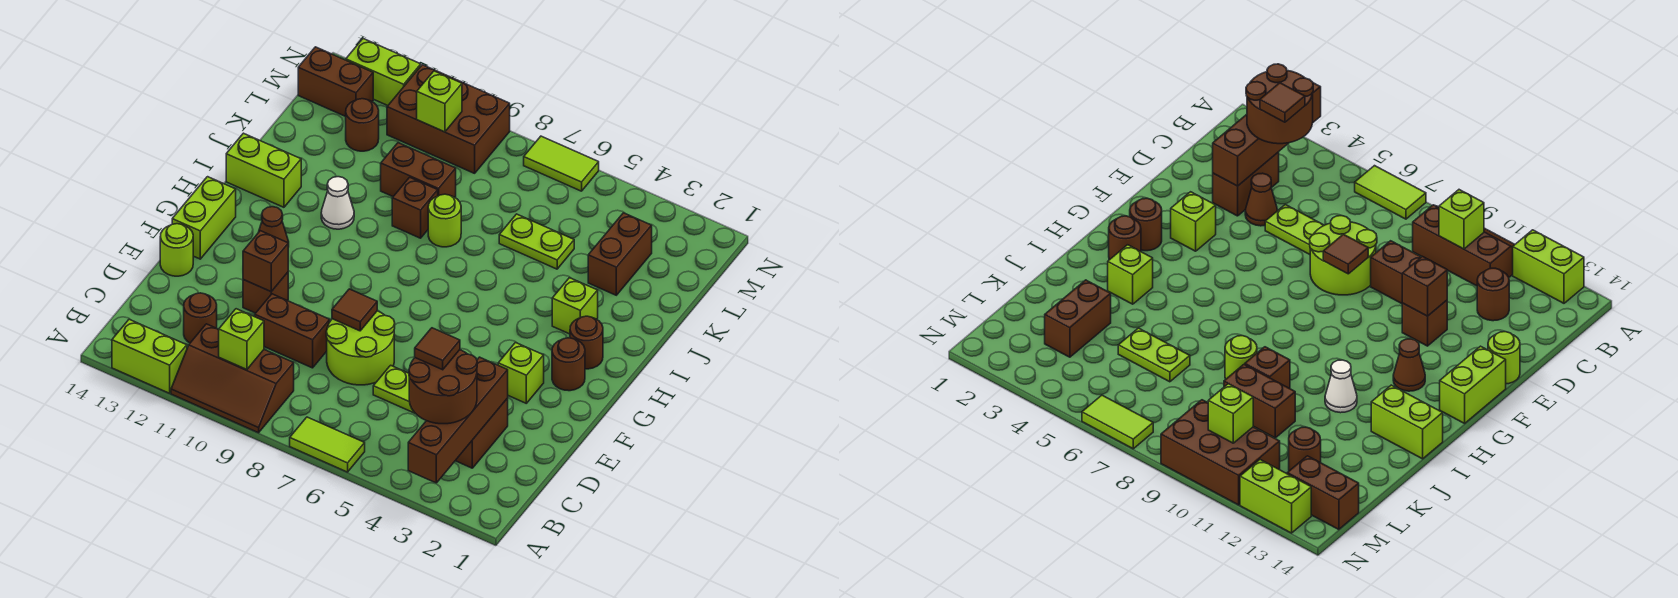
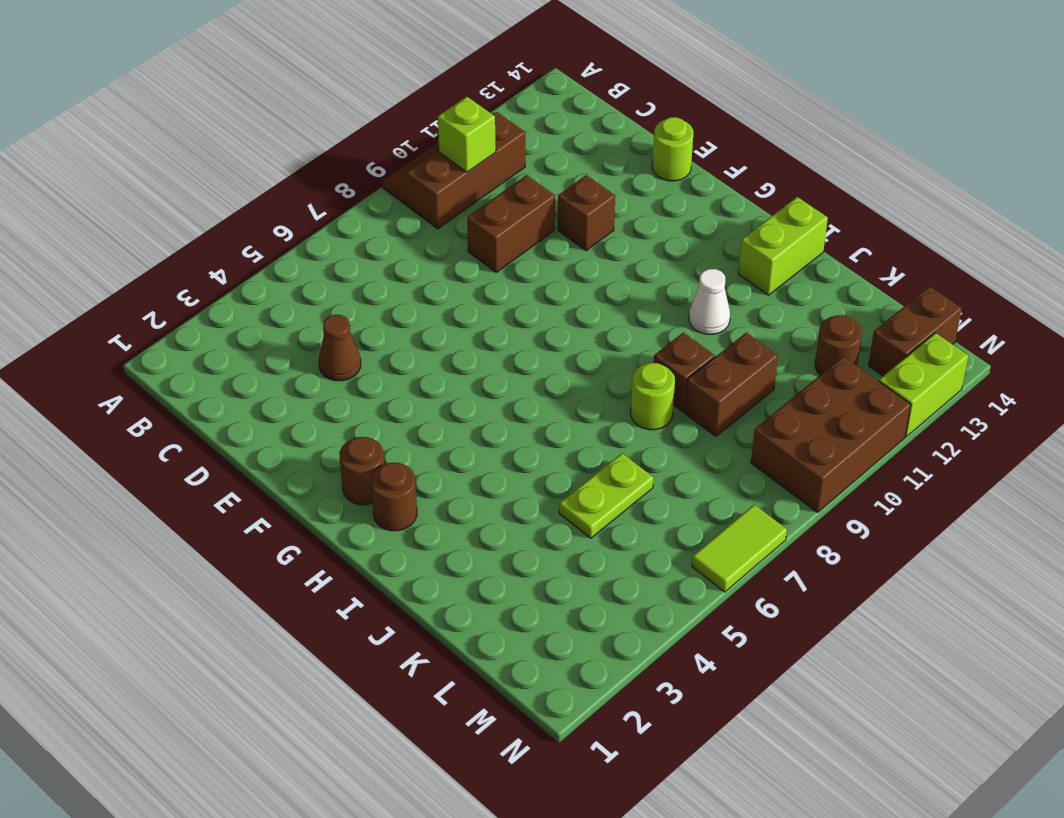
none -> lime tile A6:A7 level 1
none -> lime brick A12:A13 level 1
none -> brown brick C3:D3 level 1
none -> brown round brick C12 level 1

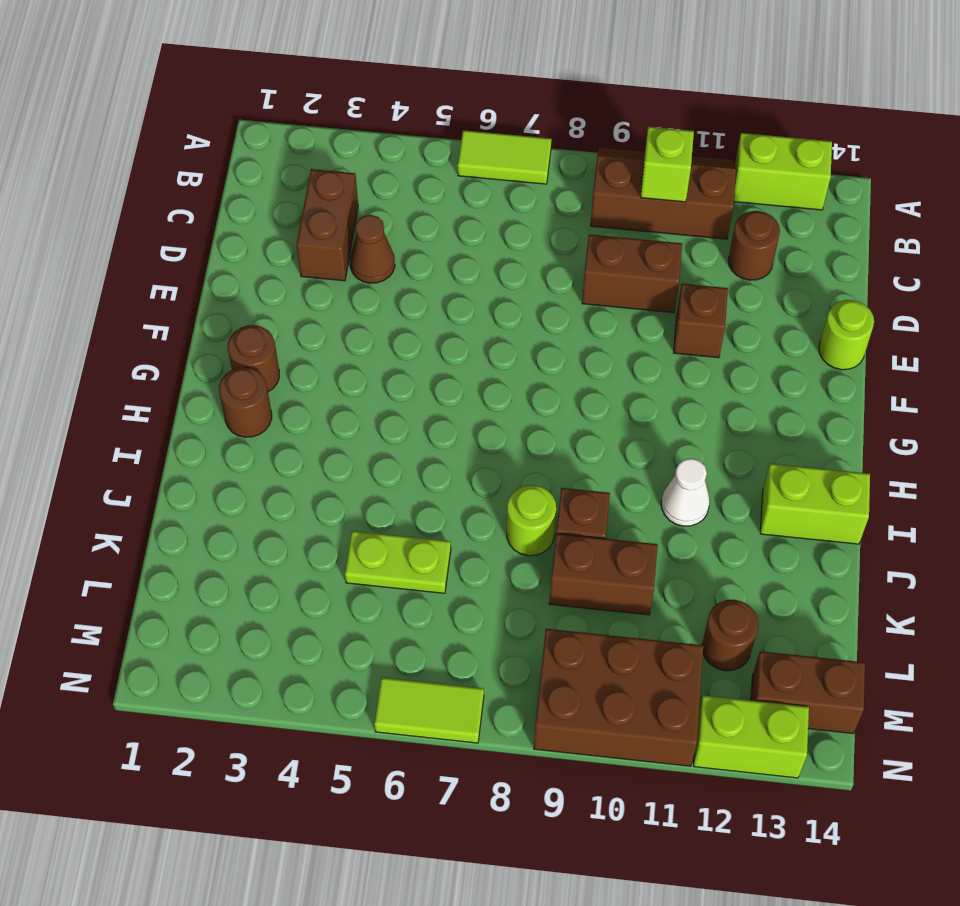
none -> lime plate D5:D6 level 1
none -> lime round brick D7:E8 level 1
none -> lime brick F3 level 1
none -> lime brick F14:G14 level 1

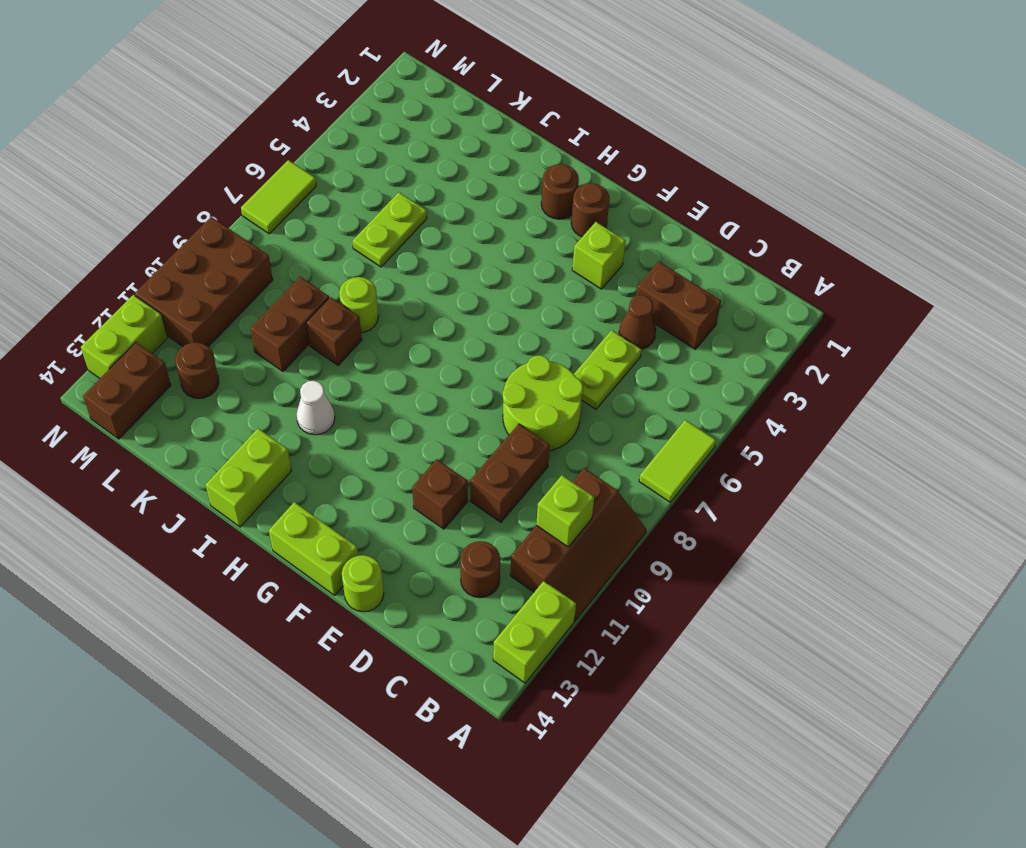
none -> brown cone G12 level 1
none -> lime brick I3 level 1
none -> brown brick K3:L3 level 1
none -> brown brick A3:D3 level 2

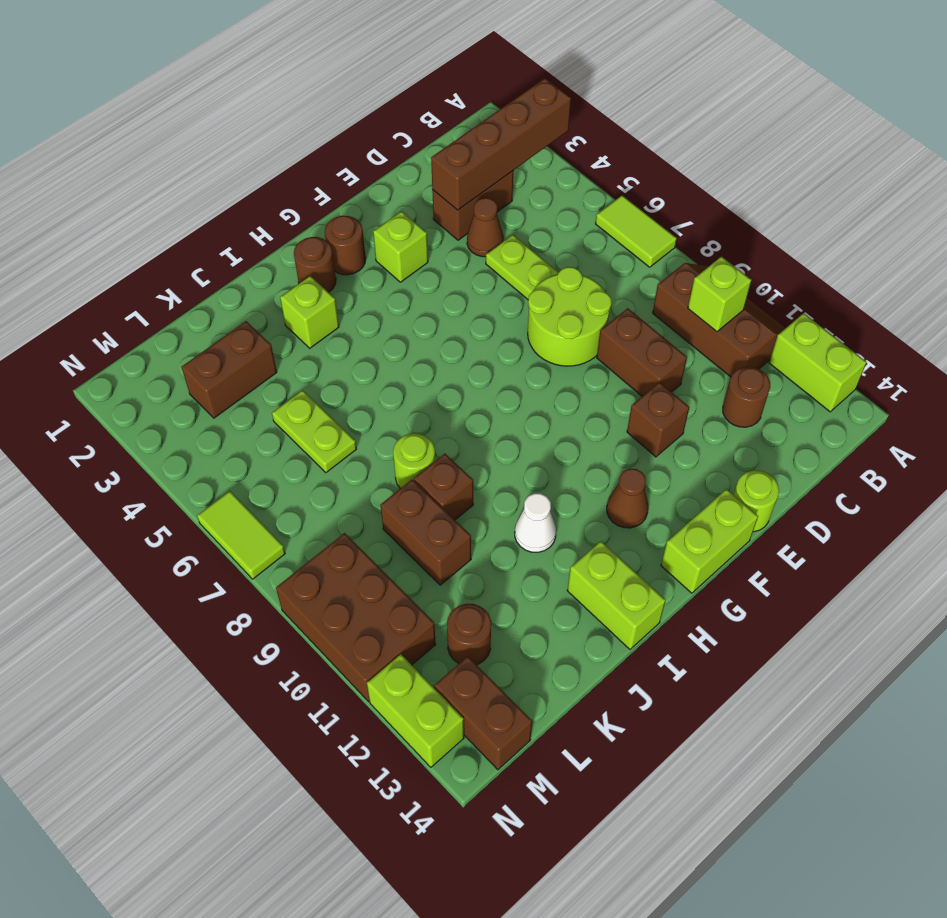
none -> brown tile E8 level 2
none -> brown brick E11 level 2
none -> lime brick M10 level 2
none -> brown round brick B3:C4 level 3

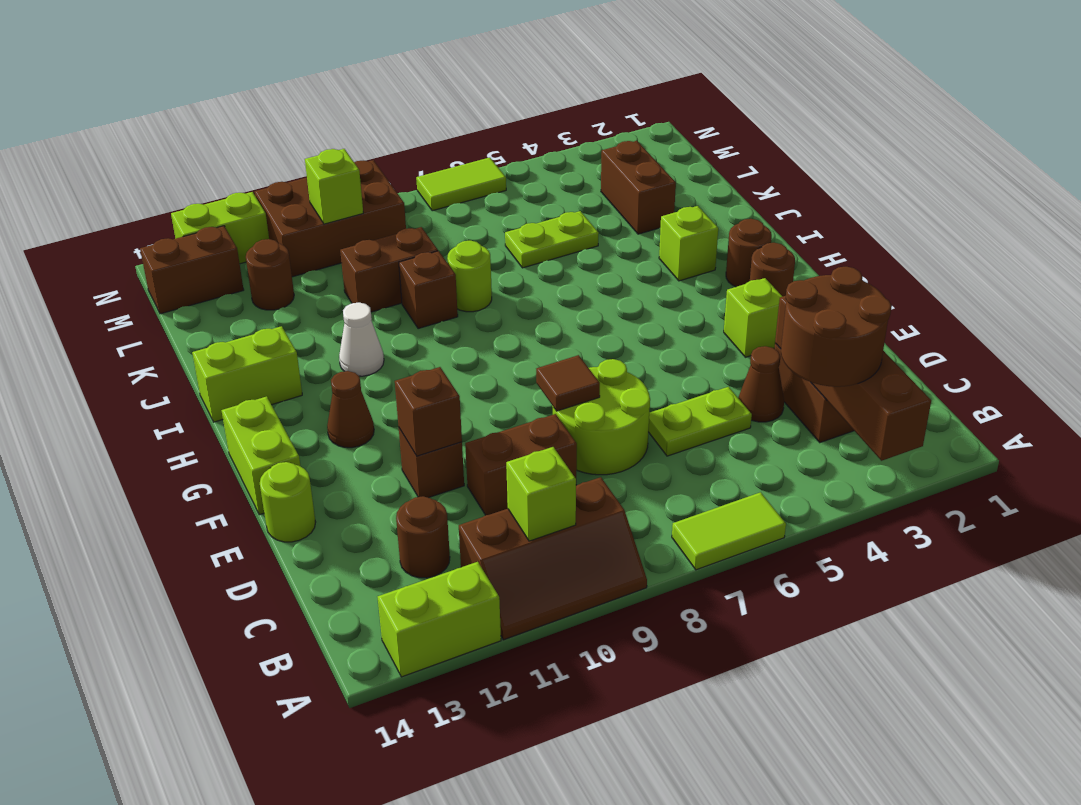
none -> brown tile C4 level 4

